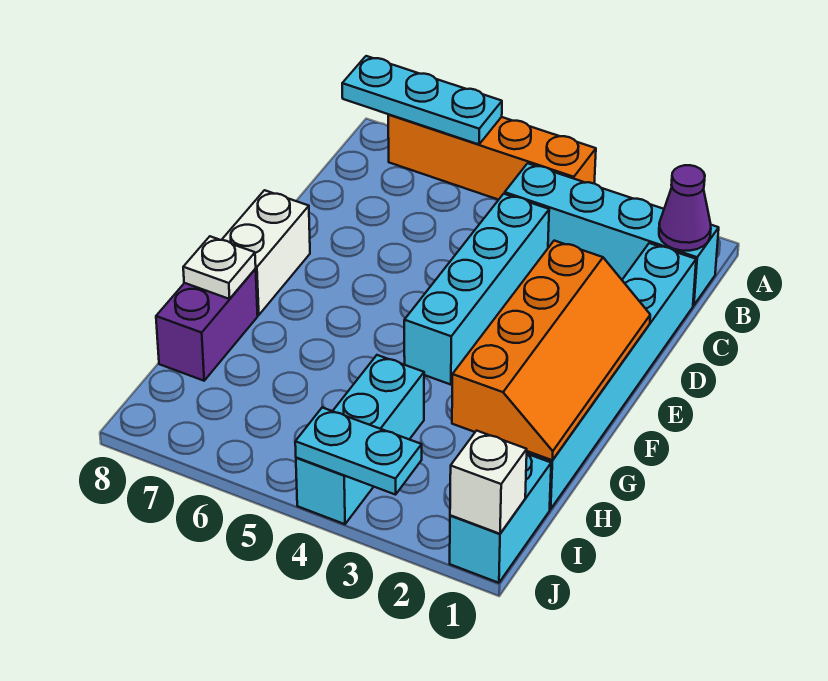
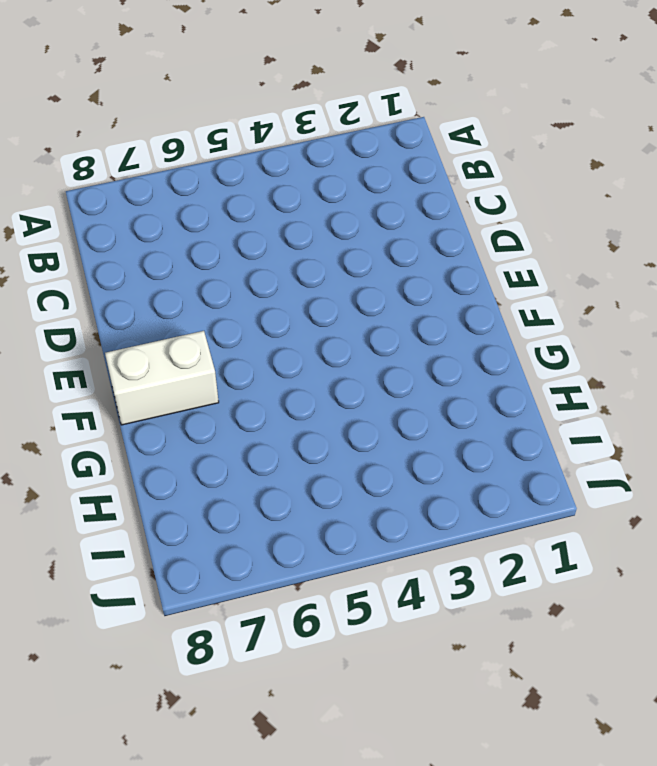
white brick F7:F8 level 1 -> white brick E8:F8 level 1
none -> orange brick A4:A7 level 1
none -> cyan brick B1:B4 level 1
none -> cyan brick C1:H1 level 1

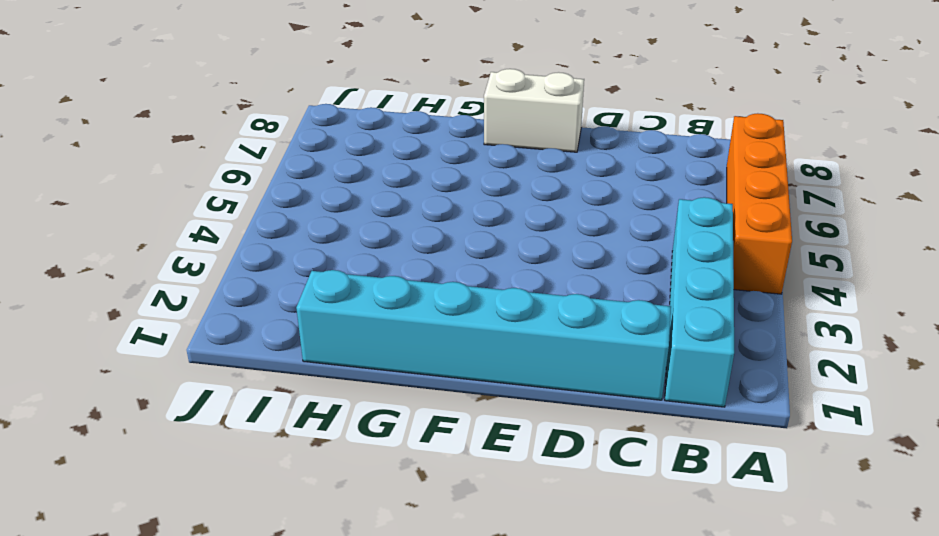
none -> cyan brick C4:F4 level 1
none -> purple brick G8:H8 level 1
none -> cyan brick H4:J4 level 1

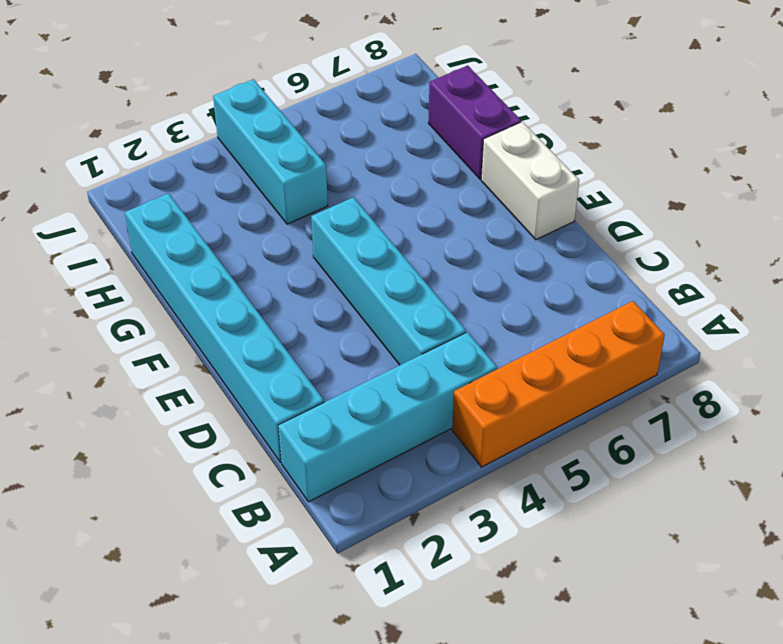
none -> cyan brick I1:J1 level 1
none -> cyan plate A6:A8 level 2
none -> purple cone B1 level 2

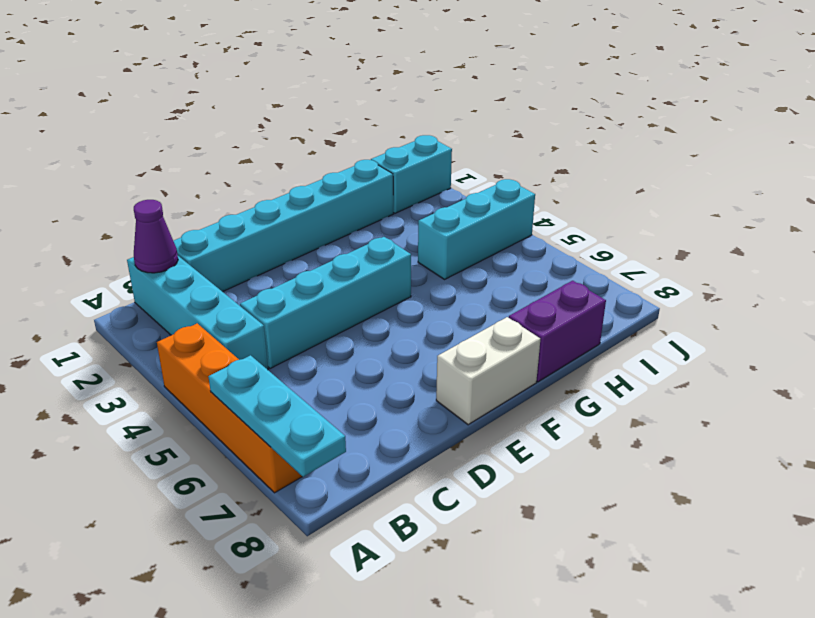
none -> orange slope E1:H2 level 2 top 2
none -> white plate G8 level 2
none -> white brick J1 level 2

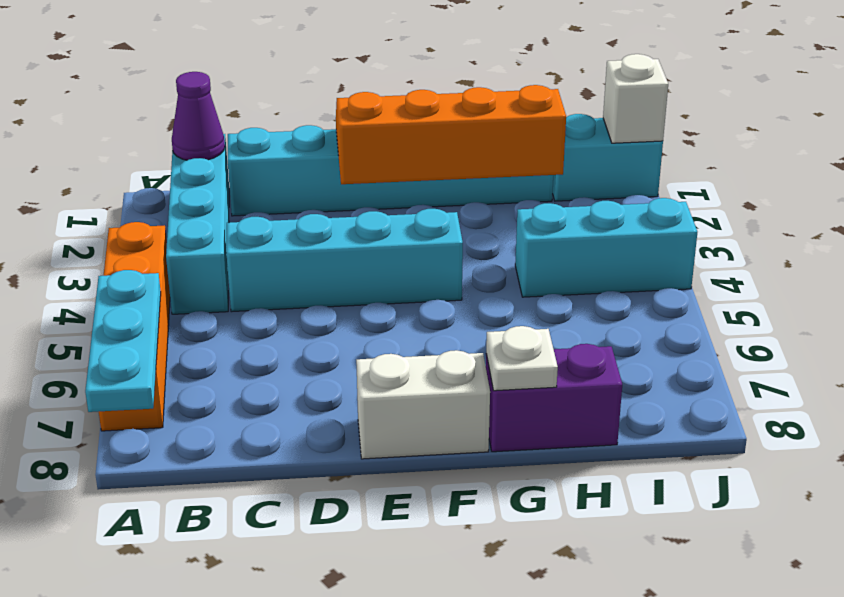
none -> cyan plate J3:J4 level 2

